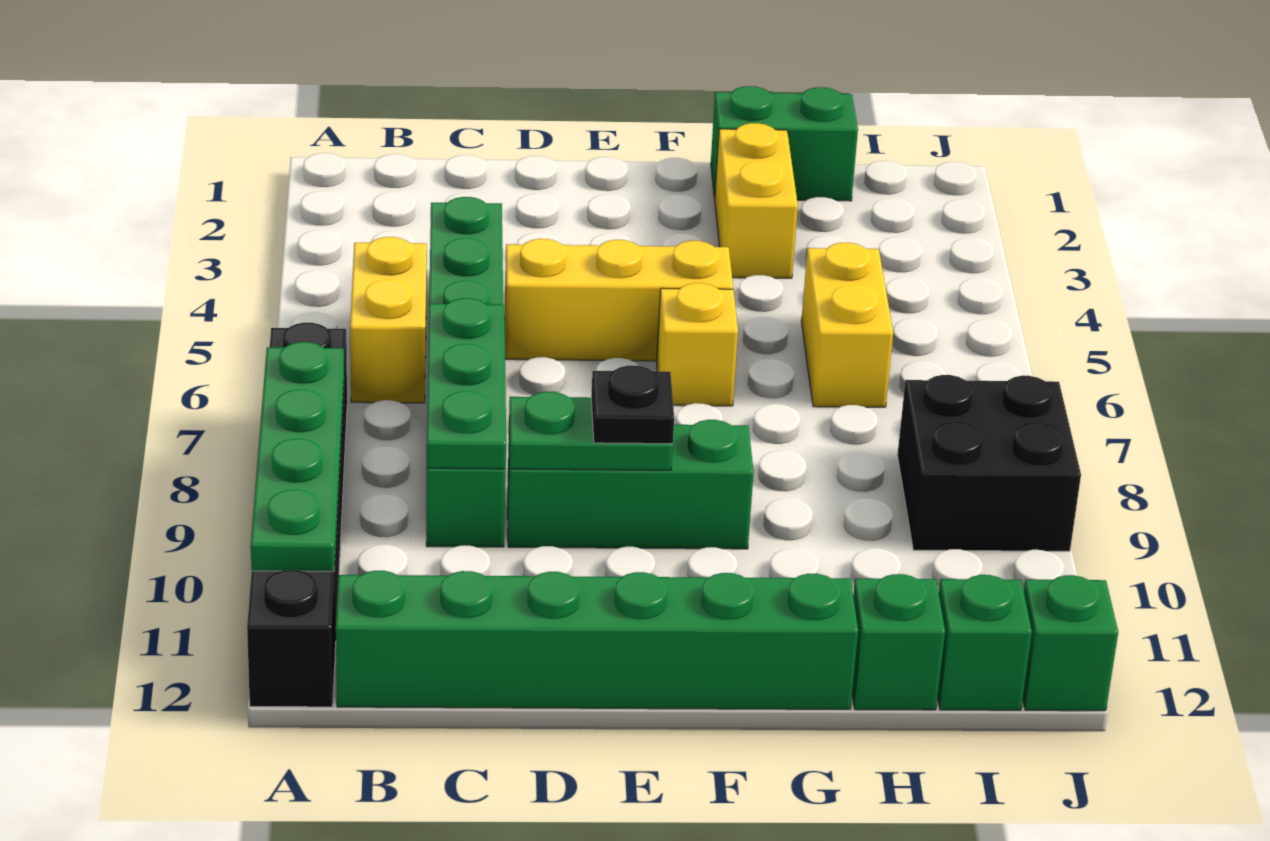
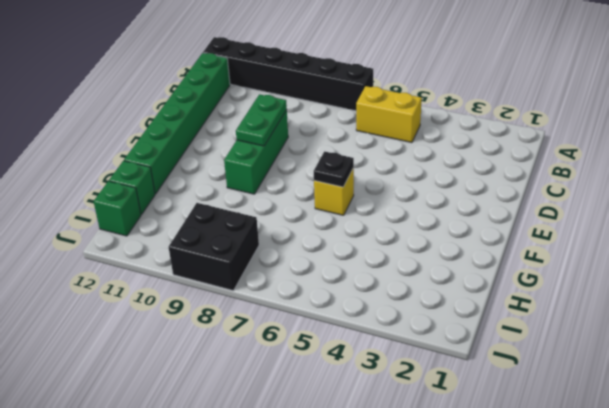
black plate F6 level 2 -> black plate E9 level 3
none -> green brick C4:C9 level 1
none -> yellow brick D5:F5 level 1
none -> green brick G1:H1 level 1

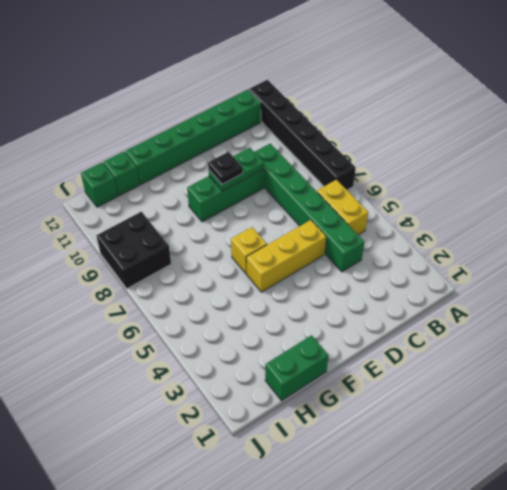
none -> yellow brick G2:G3 level 1
none -> yellow brick H5:H6 level 1
none -> green brick J12 level 1

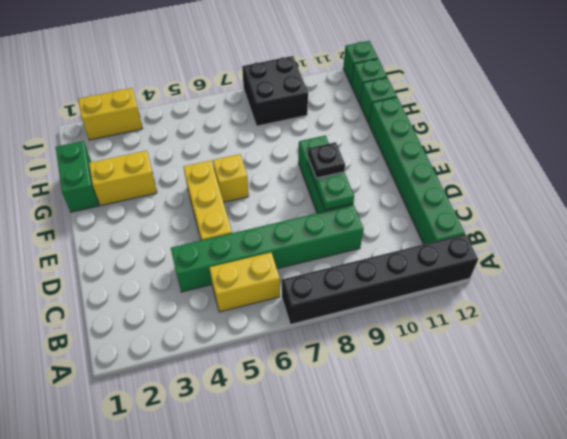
yellow brick J2:J3 level 1 -> yellow brick H5:H6 level 1
none -> green plate A8:A11 level 2
none -> green plate C7:C9 level 2

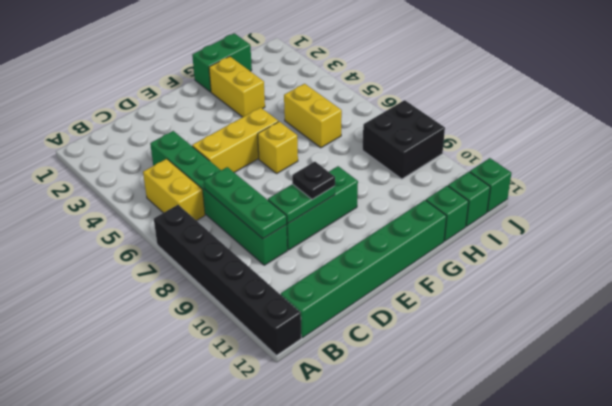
none -> green plate A8:A11 level 2

